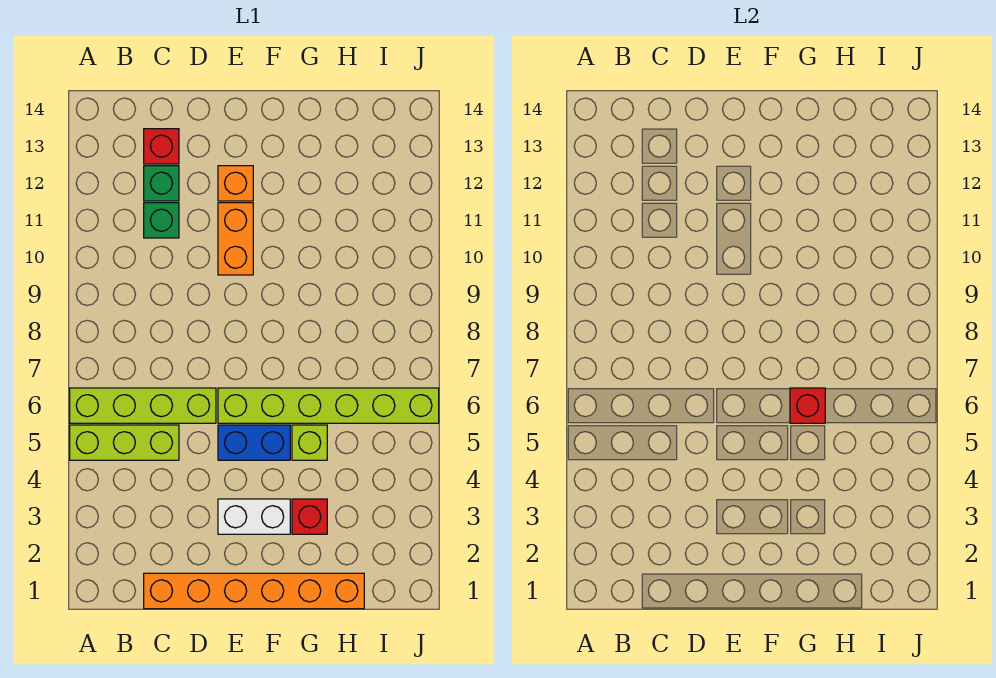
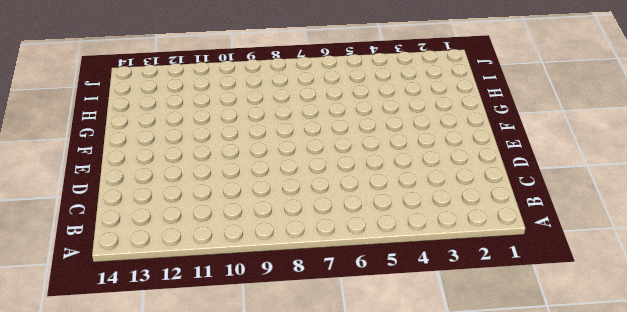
none -> lime brick A5:C5 level 1
none -> lime brick A6:D6 level 1
none -> orange brick C1:H1 level 1

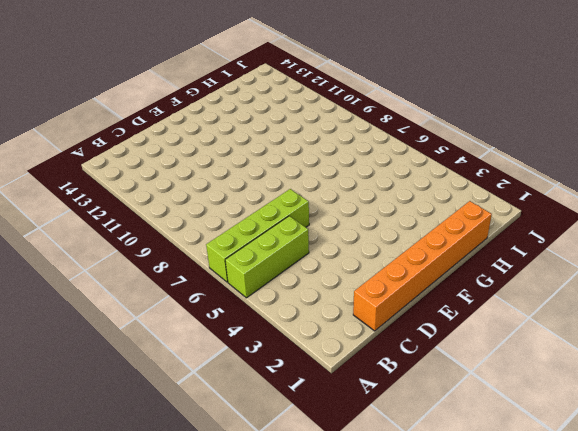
none -> green brick C11 level 1
none -> green brick C12 level 1
none -> red brick C13 level 1

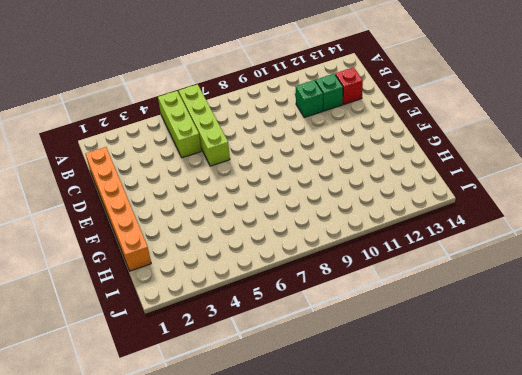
none -> white brick E3:F3 level 1
none -> blue brick E5:F5 level 1
none -> lime brick E6:J6 level 1

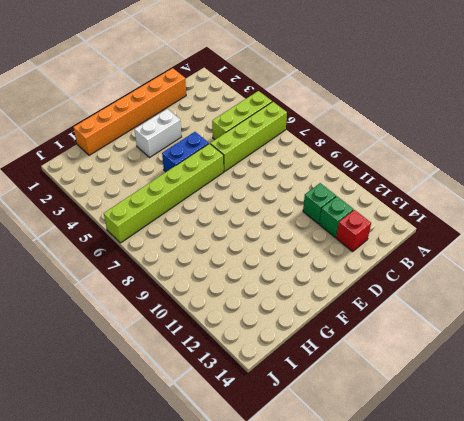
none -> orange brick E10:E11 level 1
none -> orange brick E12 level 1
none -> red brick G3 level 1

